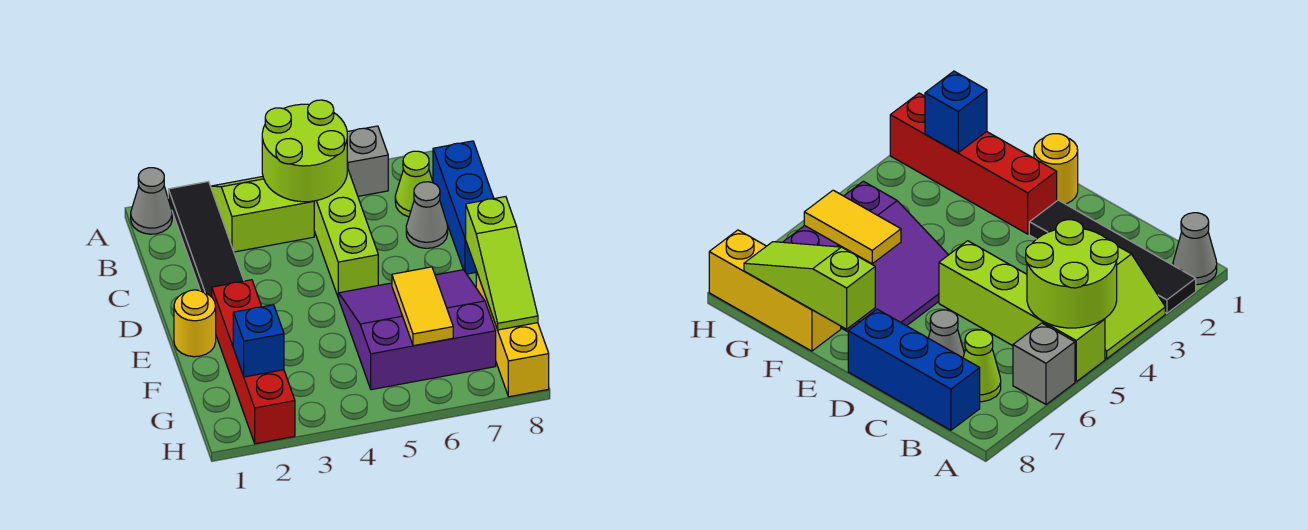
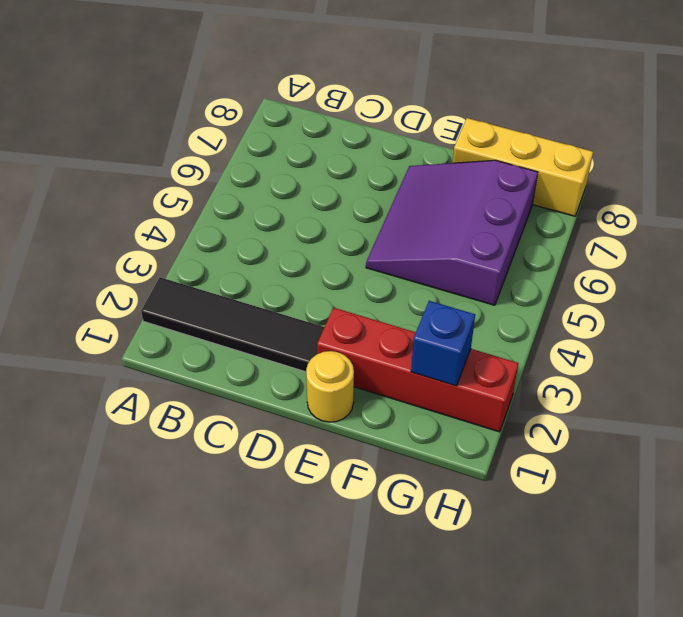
none -> grey cone A1 level 1
none -> lime slope A3:B4 level 1 top B
none -> lime brick A5:D5 level 1

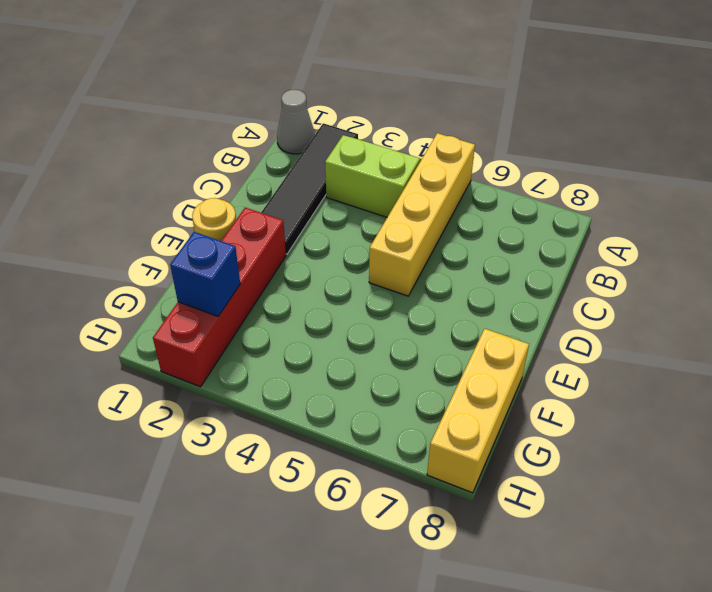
yellow brick A5:D5 level 1 -> lime brick A5:D5 level 1
none -> grey brick A6 level 1
none -> lime cone B7 level 1
none -> blue brick B8:D8 level 1

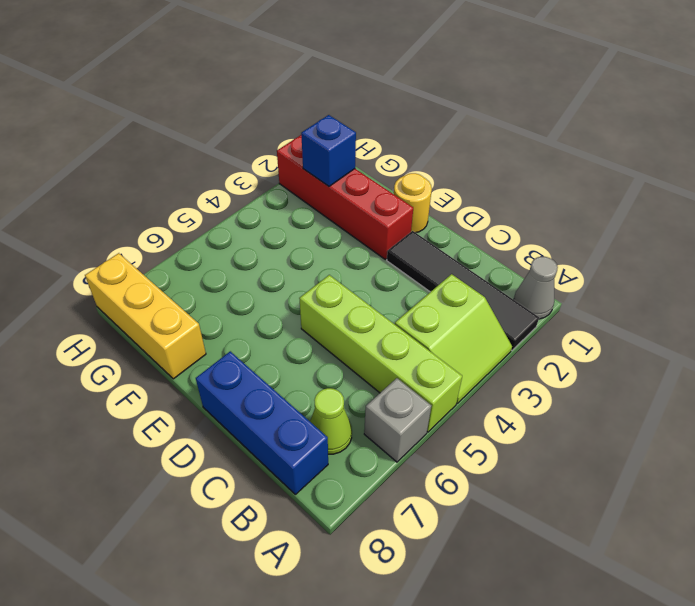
none -> grey cone C7 level 1
none -> purple slope E5:G7 level 1 top G
none -> lime round brick A4:B5 level 2

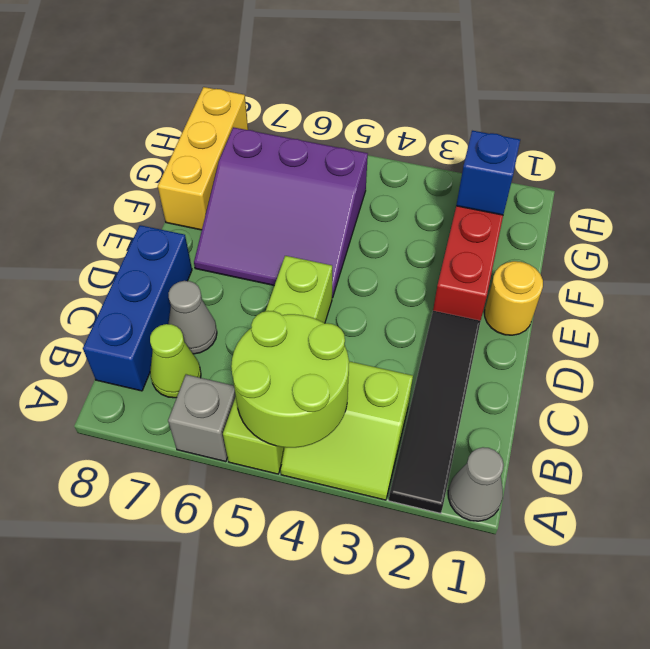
none -> lime slope E8:G8 level 2 top E
none -> yellow tile F6:G6 level 2

